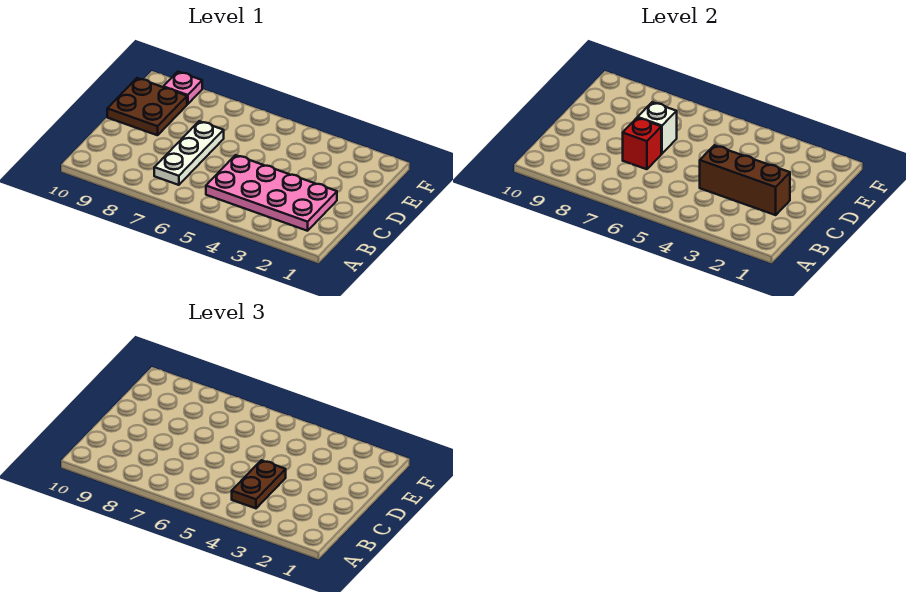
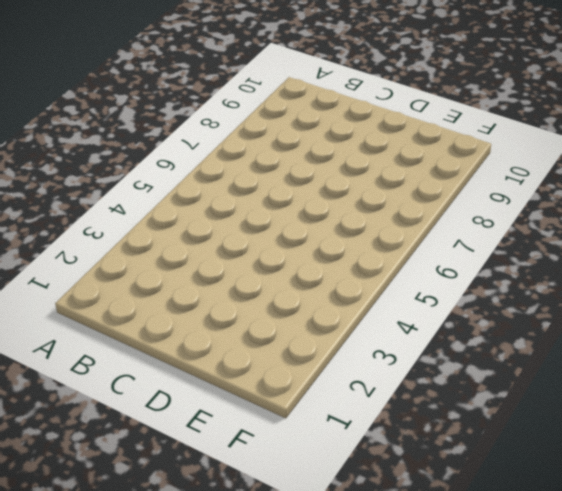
none -> pink plate B2:C5 level 1
none -> white plate B7:D7 level 1

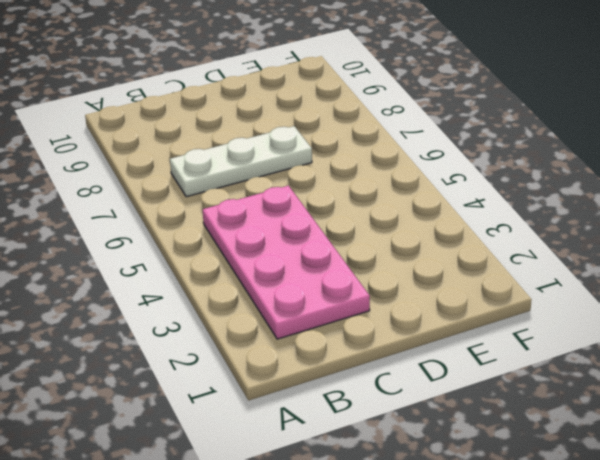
none -> brown plate D9:E10 level 1
none -> pink plate F9 level 1

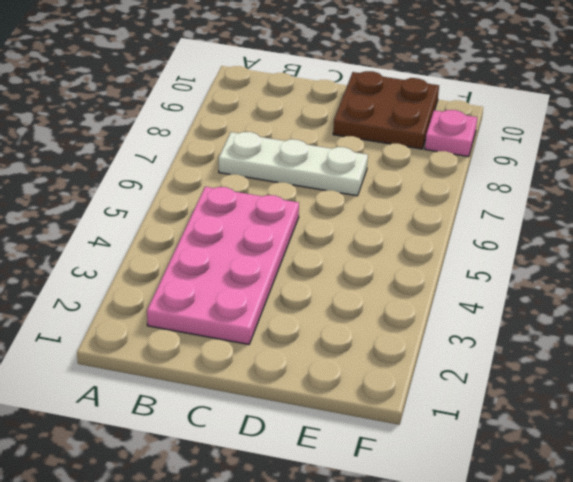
none -> brown brick C2:C4 level 2
none -> red brick C7 level 2

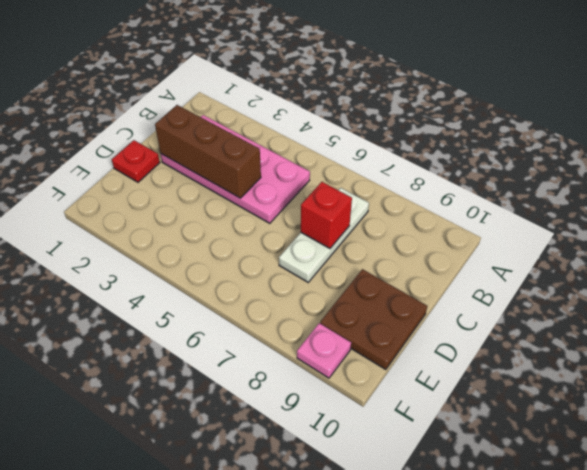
red plate D1 level 1 -> none
none -> white brick D7 level 2
none -> brown plate B4:C4 level 3

